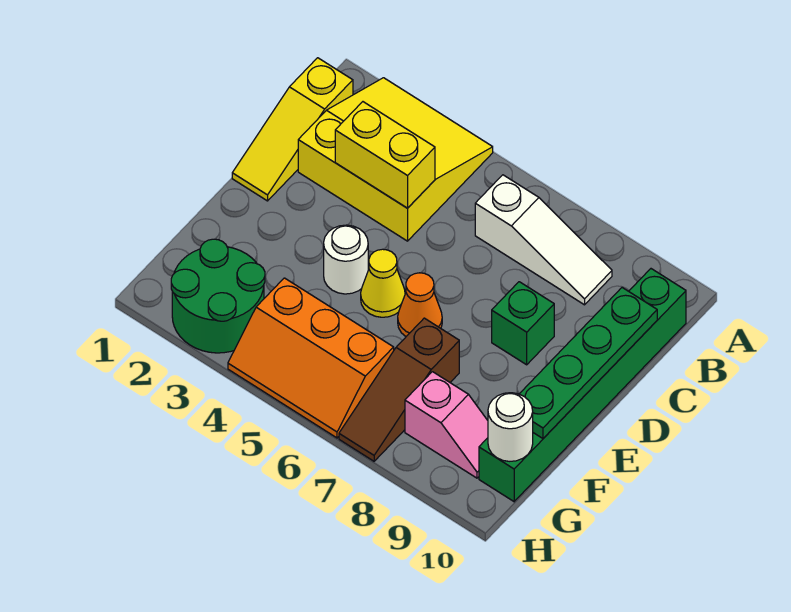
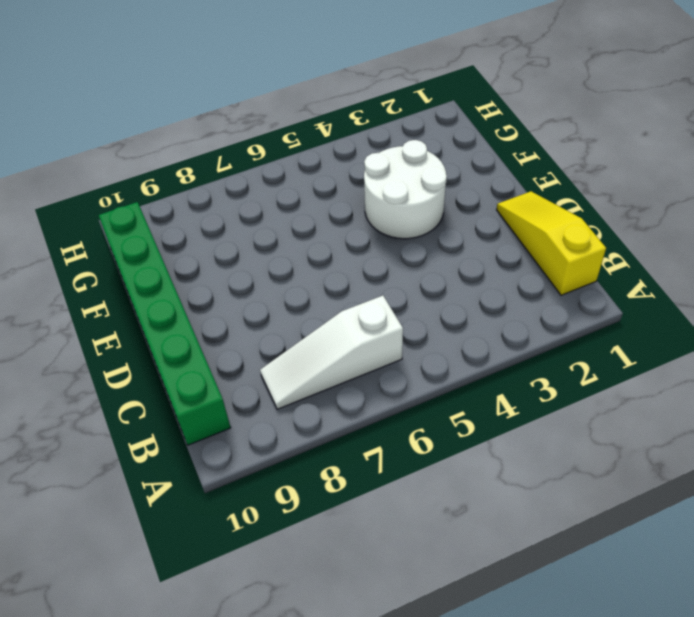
white round brick E3:F4 level 1 -> white round brick E4 level 1
none -> yellow slope A2:C4 level 1 top C
none -> green brick D8 level 1
none -> yellow cone E5 level 1

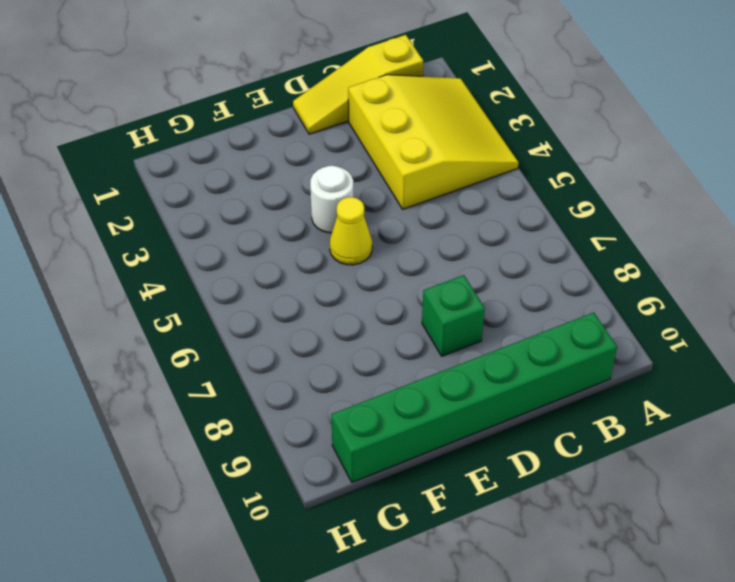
none -> white slope B6:B8 level 1 top 6
none -> orange cone E6 level 1
none -> brown slope F7:H7 level 1 top F

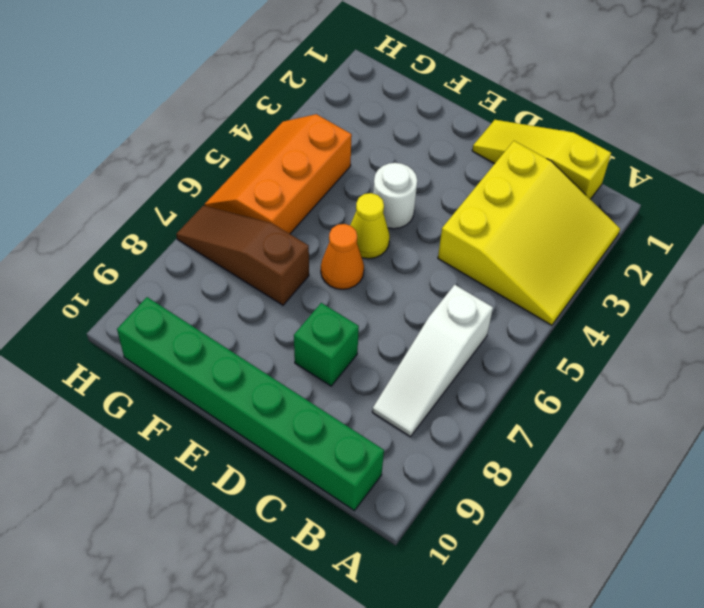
none -> green round brick G2:H3 level 1
none -> pink slope G8:G9 level 1 top 8
none -> yellow brick C3:C4 level 2

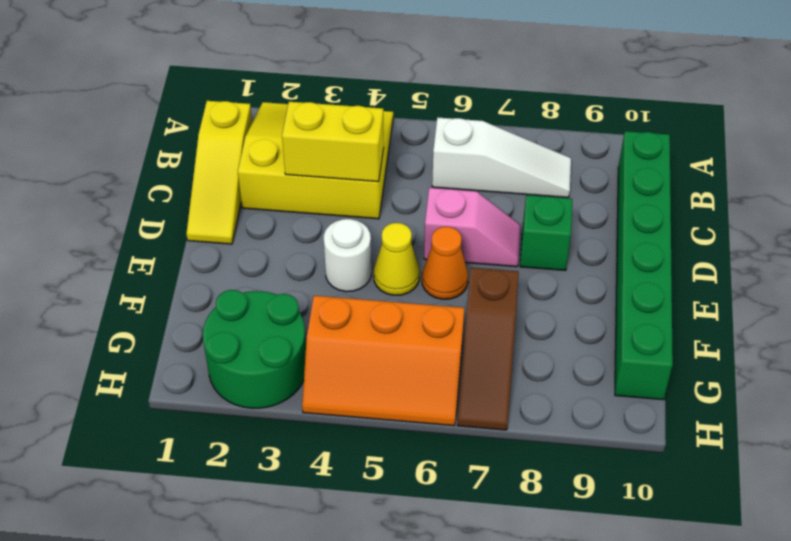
pink slope D6:D7 level 1 top 6 -> pink slope G8:G9 level 1 top 8
none -> green plate C10:F10 level 2
none -> white round brick G10 level 2

